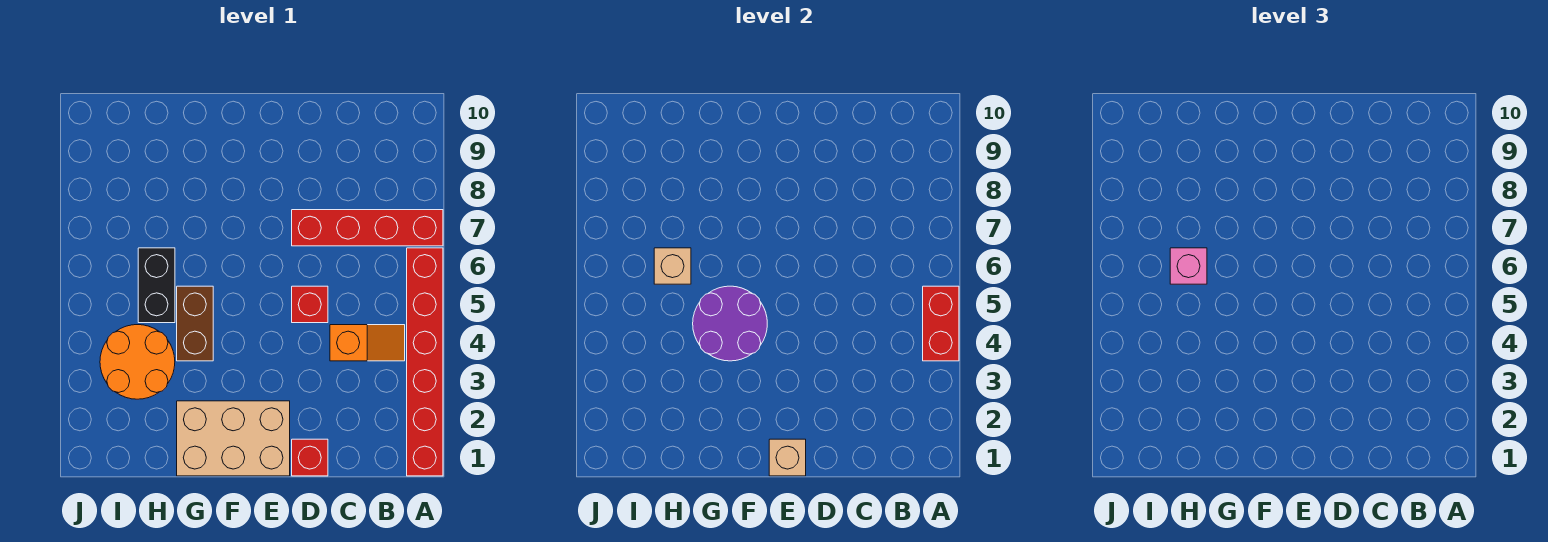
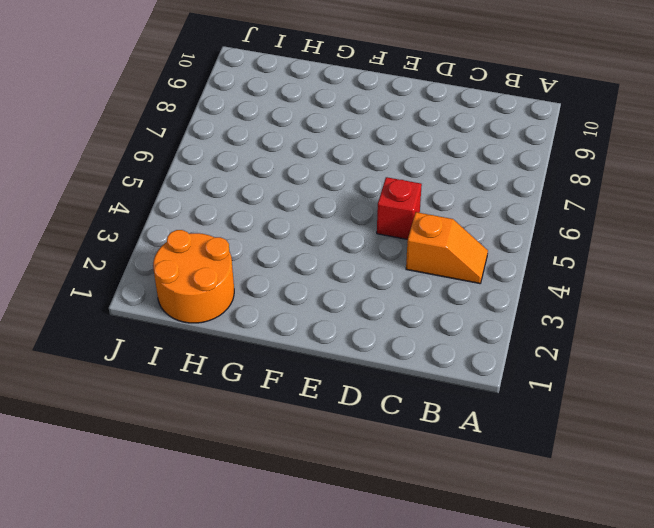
orange round brick H1:I2 level 1 -> orange round brick H3:I4 level 1
none -> red brick A1:A6 level 1
none -> red brick A7:D7 level 1
none -> red brick D1 level 1

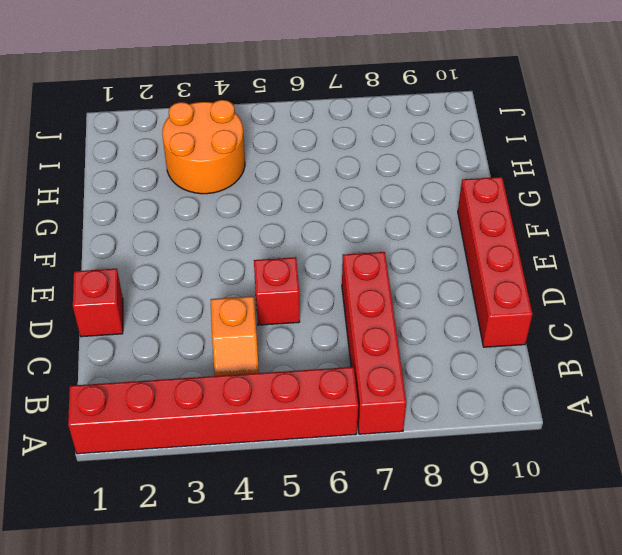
red brick C10:F10 level 1 -> none
none -> tan brick E1:G2 level 1
none -> brown brick G4:G5 level 1
none -> black brick H5:H6 level 1

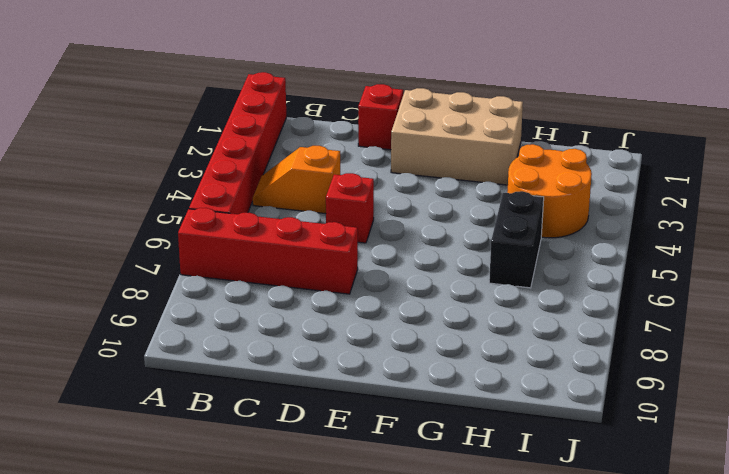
none -> brown brick G4:G5 level 1
none -> red brick A4:A5 level 2
none -> tan brick E1 level 2

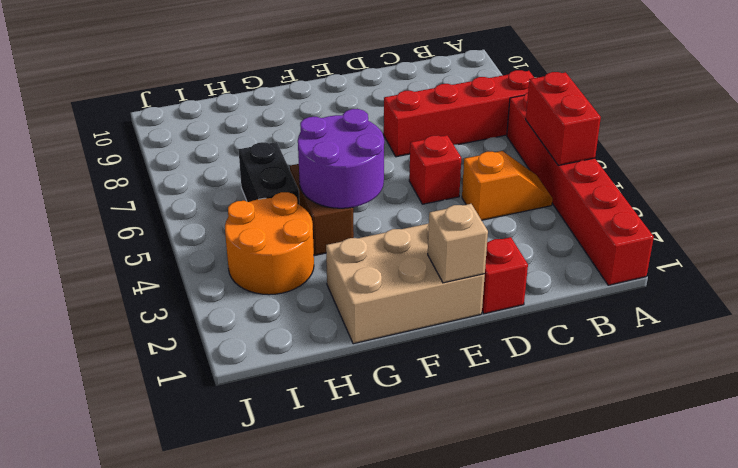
none -> tan brick H6 level 2
none -> pink brick H6 level 3

